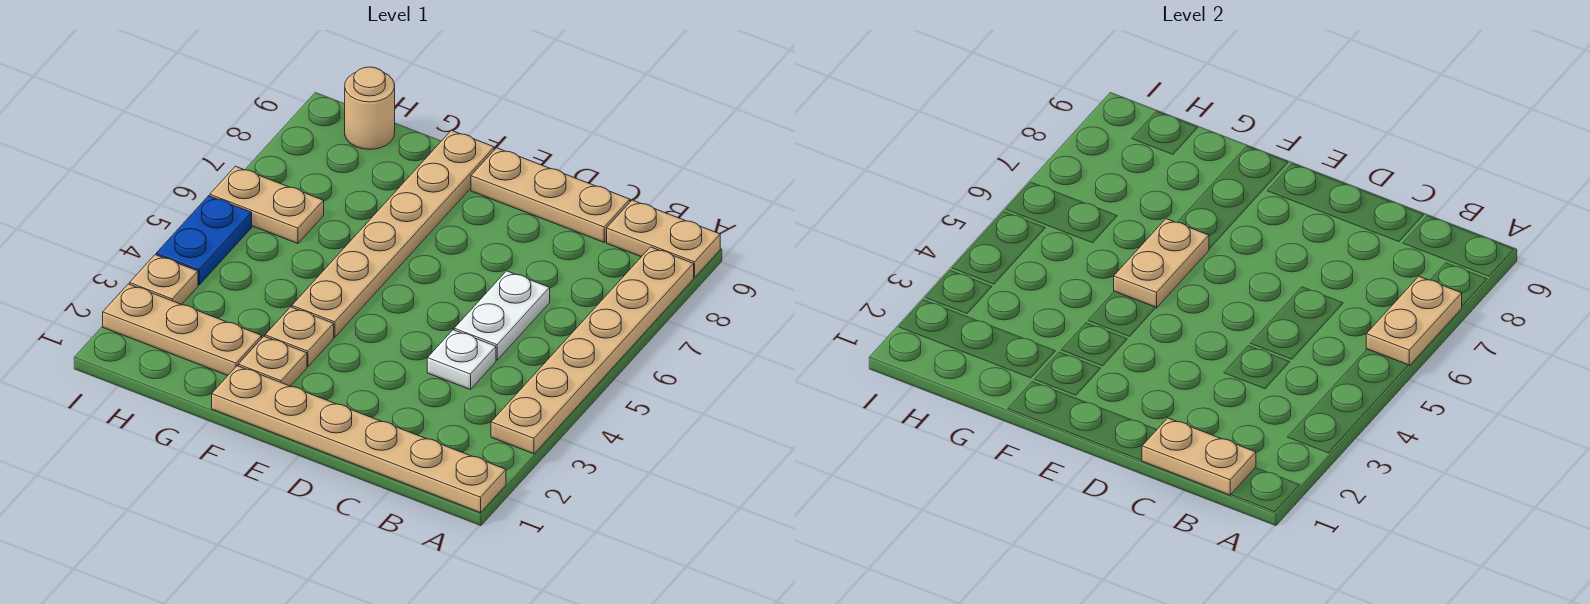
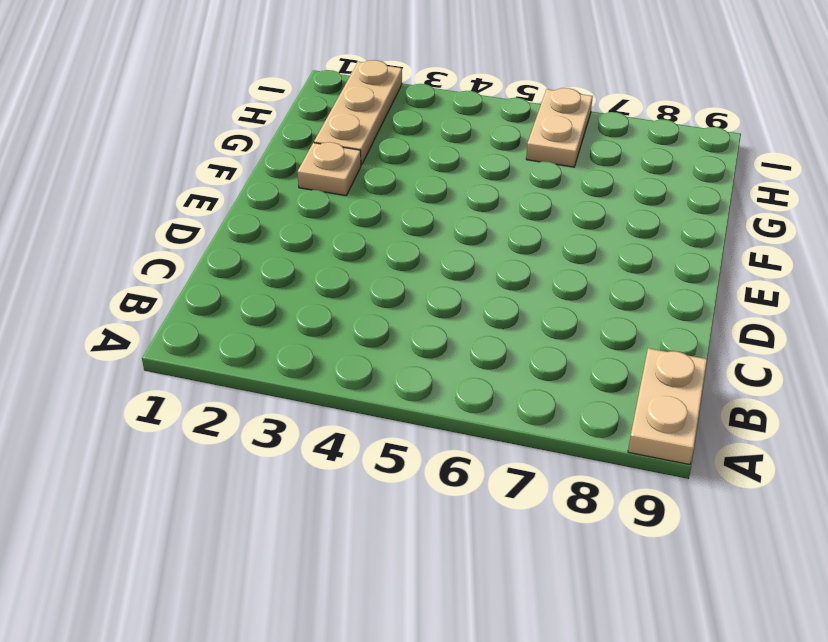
none -> tan plate A1:F1 level 1
none -> tan plate A3:A8 level 1
none -> white plate C4 level 1

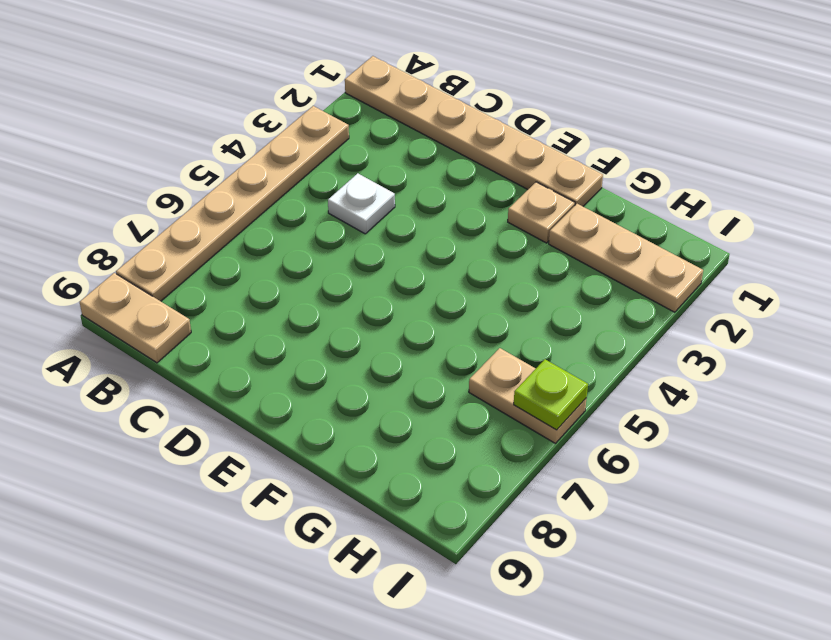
lime plate I6 level 2 -> none
none -> white plate C5:C6 level 1
none -> tan plate C9:E9 level 1
none -> tan plate F3 level 1

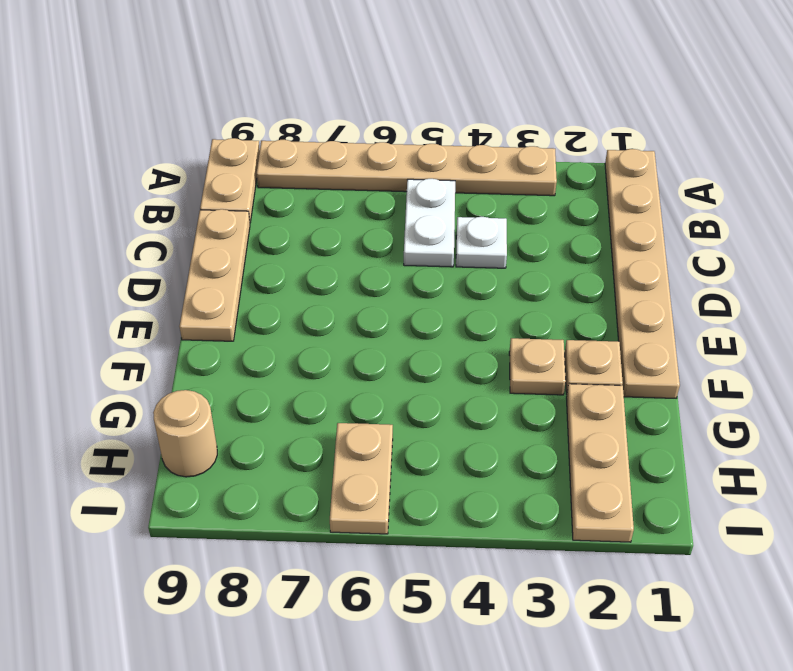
white plate B5:C5 level 1 -> white plate C5:C6 level 1
none -> tan plate F4:F9 level 1
none -> tan plate I3 level 1
none -> blue plate I4:I5 level 1

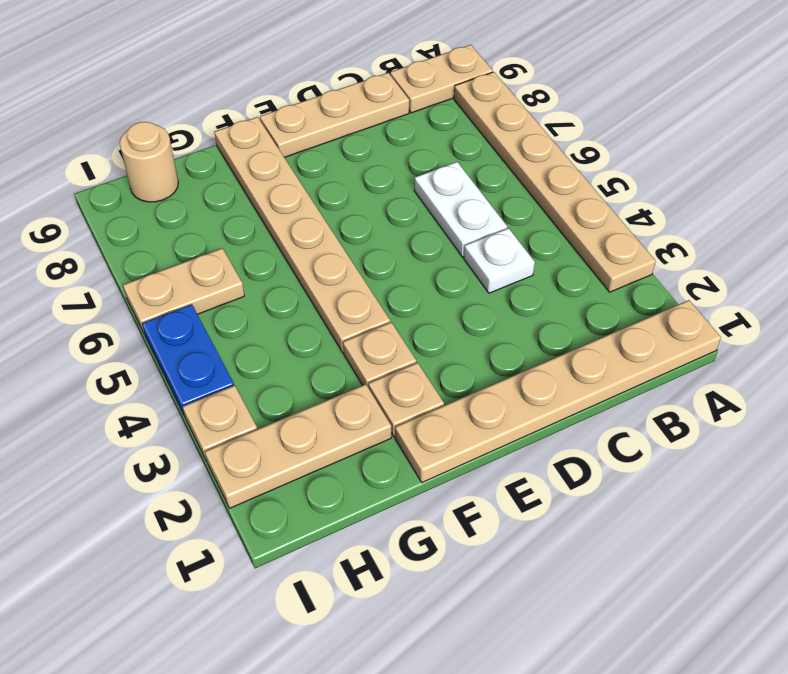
none -> tan plate A6:A7 level 2
none -> tan plate B1:C1 level 2
none -> tan plate F5:F6 level 2

